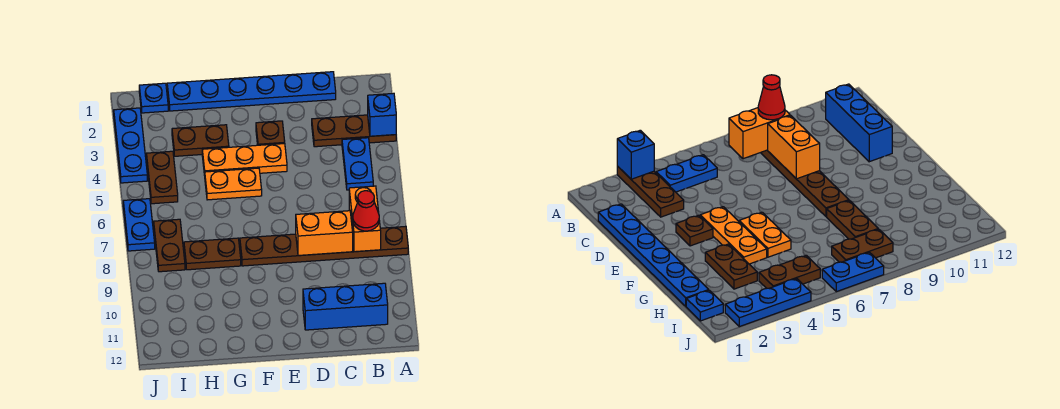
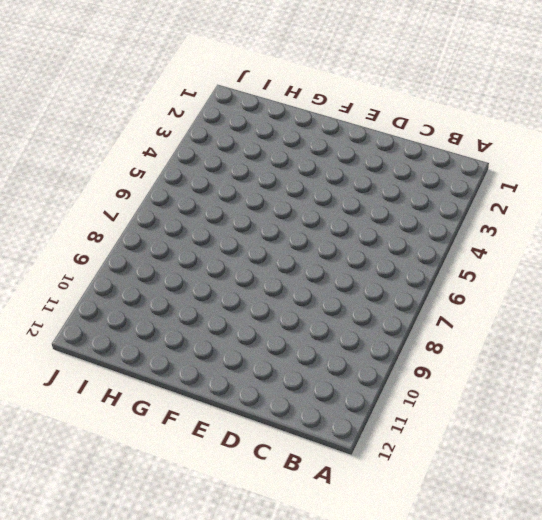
none -> brown plate A3:C3 level 1
none -> brown plate A8:F8 level 1
none -> blue plate B4:B5 level 1

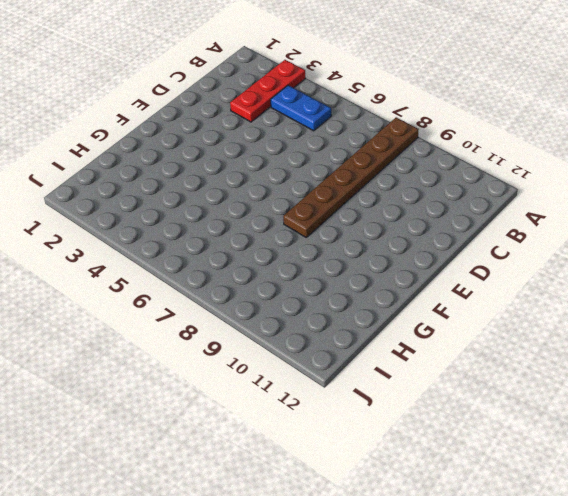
red plate A3:C3 level 1 -> brown plate A3:C3 level 1
none -> blue brick B11:D11 level 1
none -> blue plate C1:H1 level 1
none -> brown plate E3 level 1

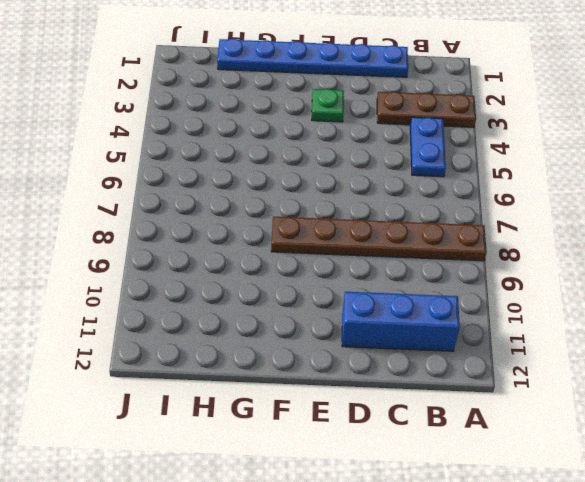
green plate E3 level 1 -> brown plate E3 level 1
none -> orange plate E4:G4 level 1
none -> orange plate F5:G5 level 1
none -> brown plate G3:H3 level 1

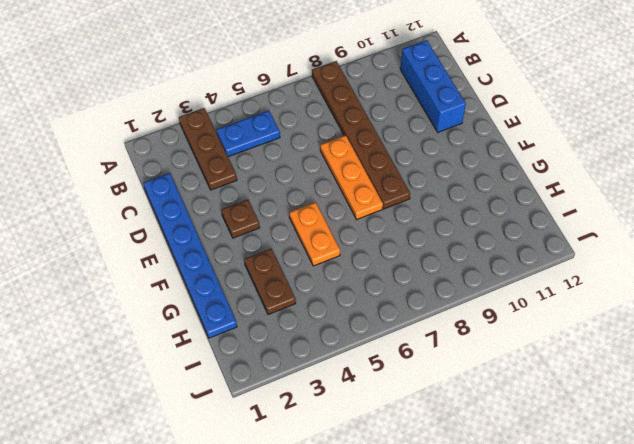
orange plate D7:F7 level 1 -> orange plate E4:G4 level 1
none -> brown plate G8:H8 level 1
none -> blue plate I1 level 1
none -> brown plate I4:I5 level 1

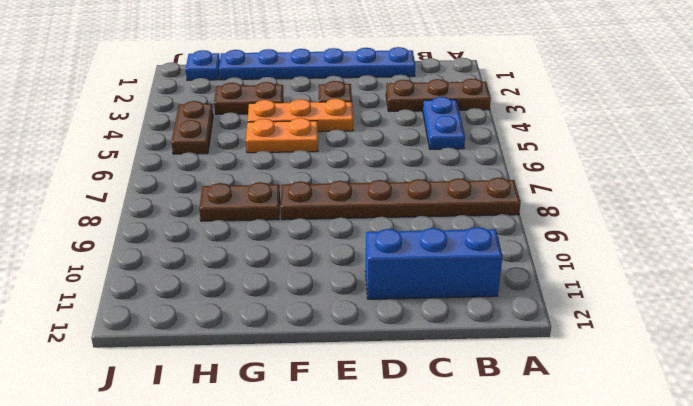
none -> brown plate I7:I8 level 1
none -> blue plate J2:J4 level 1
none -> blue plate J6:J7 level 1

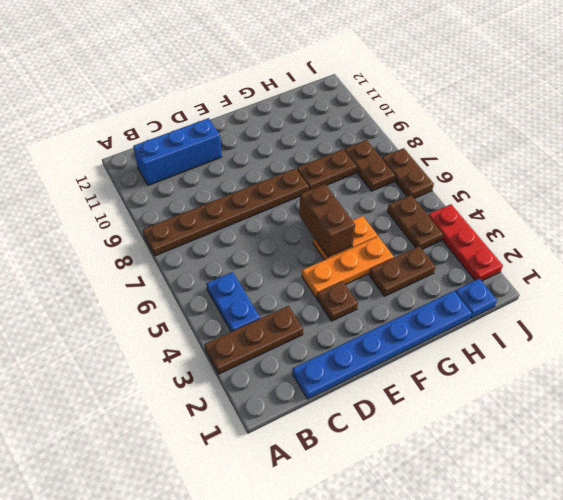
brown brick F5:F6 level 2 -> none
red plate J2:J4 level 1 -> blue plate J2:J4 level 1
brown plate J6:J7 level 1 -> blue plate J6:J7 level 1
none -> blue brick A3 level 2
none -> orange brick B7:B8 level 2
none -> orange brick C8:D8 level 2

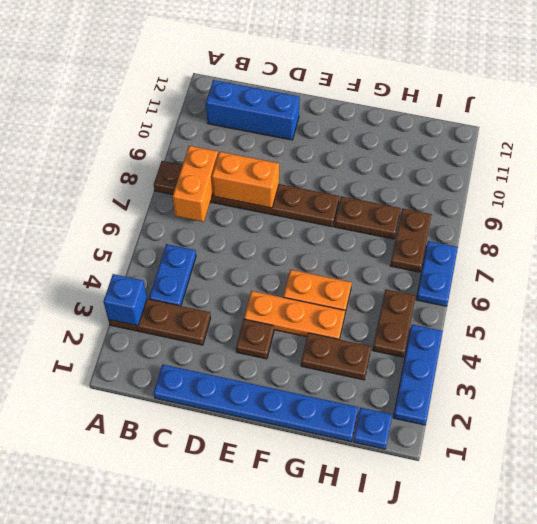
none -> red cone B8 level 3

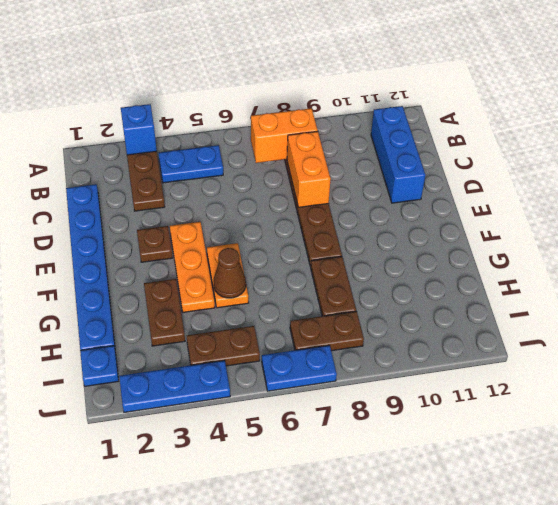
brown cone G5 level 2 -> none
none -> red cone B8 level 3

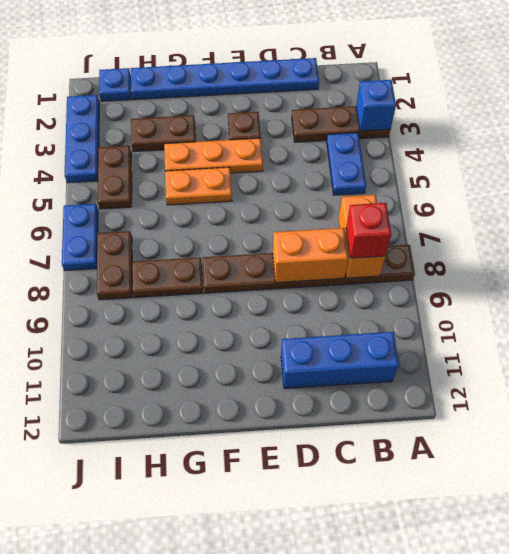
red brick B8 level 3 -> red cone B8 level 3

